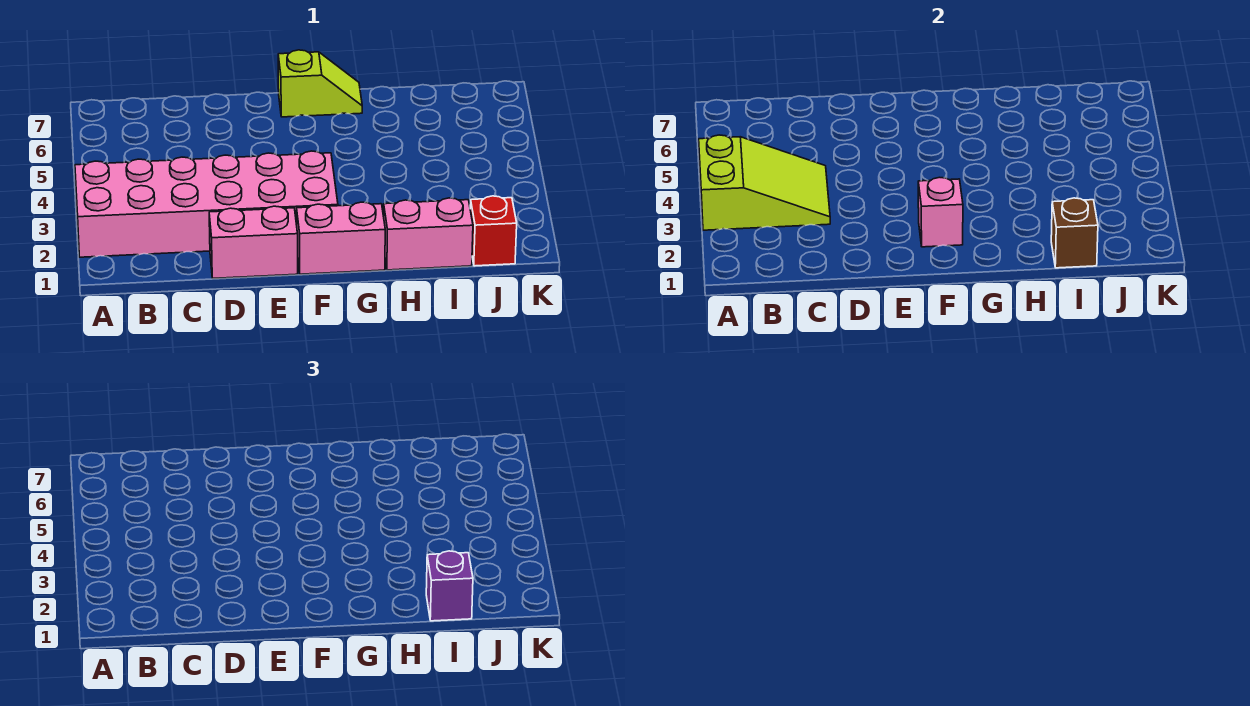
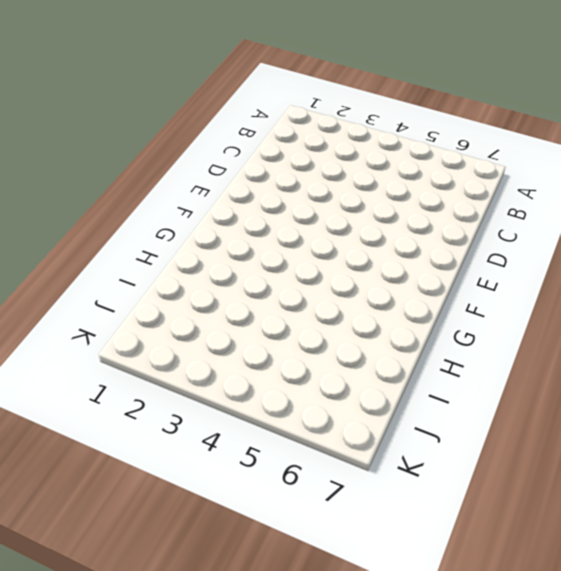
none -> pink brick A2:F3 level 1
none -> pink brick D1:E1 level 1

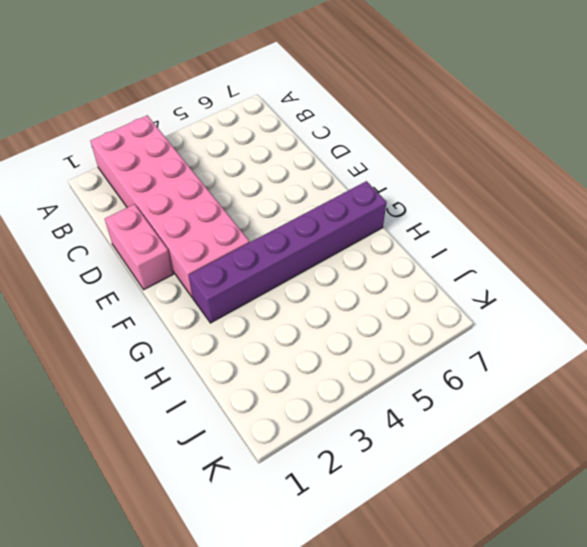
purple brick G2:G7 level 1 -> lime slope F7:G7 level 1 top F
none -> pink brick F1:G1 level 1
none -> pink brick H1:I1 level 1

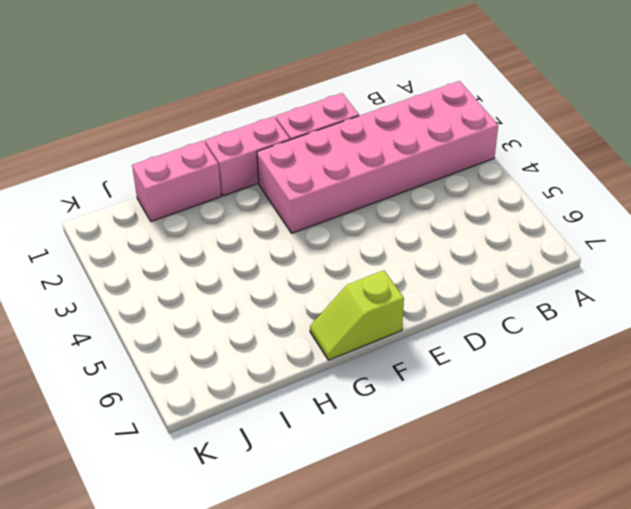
none -> red brick J1 level 1
none -> lime slope A3:C4 level 2 top A

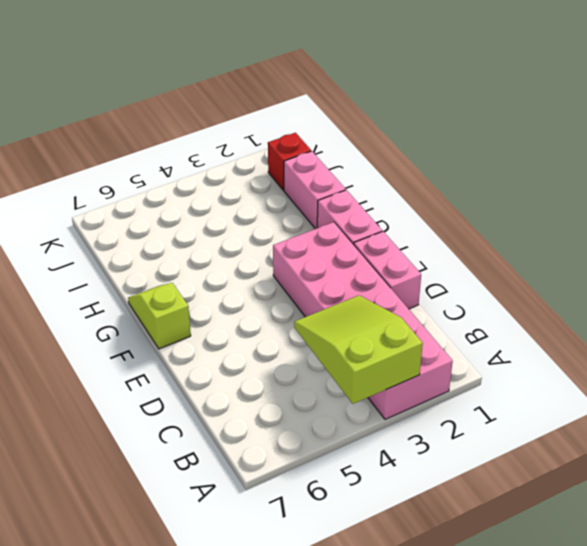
none -> pink brick F2 level 2
none -> brown brick I1 level 2

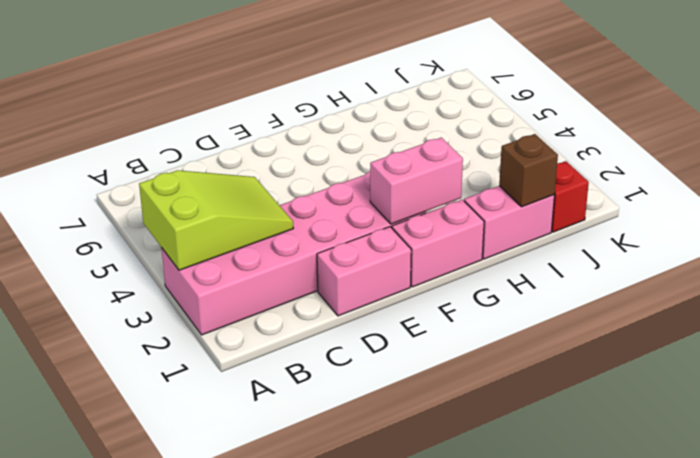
pink brick F2:G2 level 2 -> pink brick F2 level 2
none -> lime slope F7:G7 level 1 top F
none -> purple brick I1 level 3

